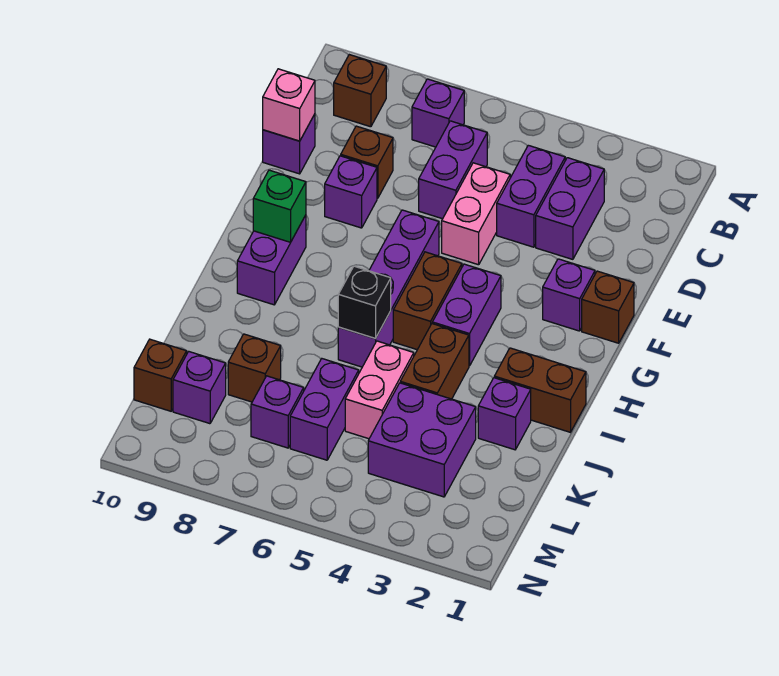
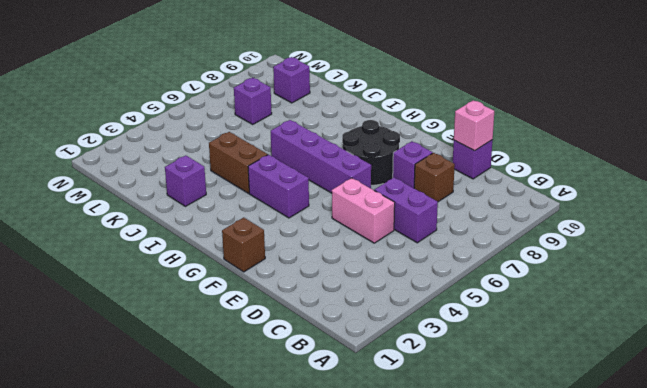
black round brick F7:G8 level 1 -> none
none -> purple brick B7 level 1
none -> brown brick B9 level 1
none -> purple brick C3:D3 level 1

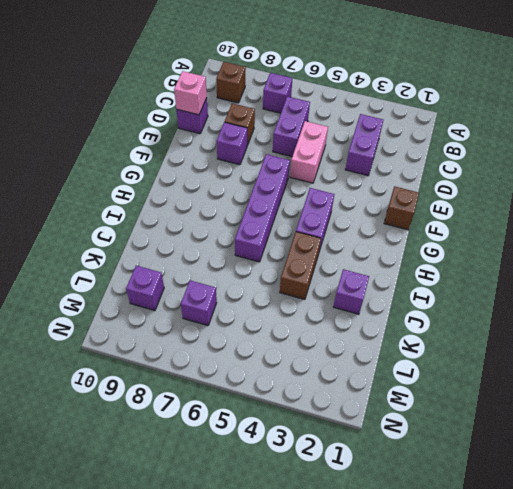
none -> purple brick C4:D4 level 1
none -> purple brick F2 level 1
none -> brown brick G5:H5 level 1

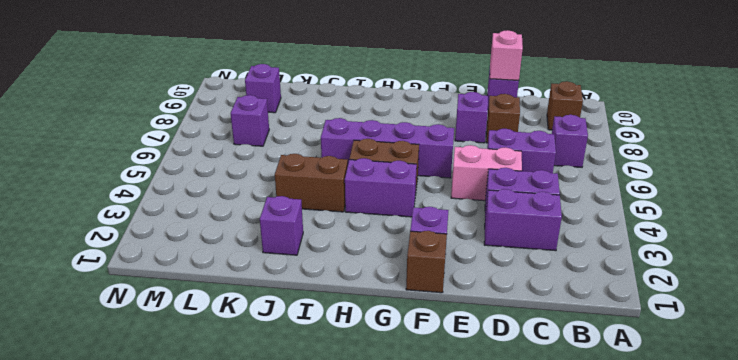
none -> purple brick G9:H9 level 1
none -> brown brick I1:I2 level 1
none -> pink brick J5:K5 level 1

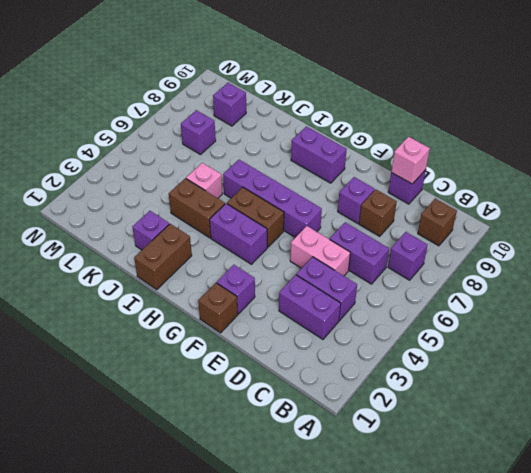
pink brick J5 level 1 -> pink brick J5:K5 level 1
none -> purple brick K3:L4 level 1
none -> purple brick K6:L6 level 1
none -> brown brick K8 level 1

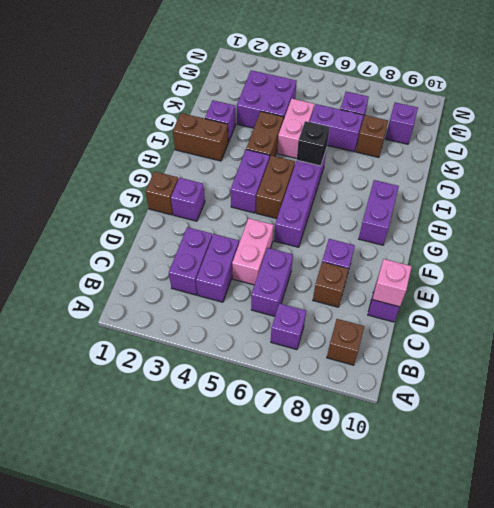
purple brick K6:K7 level 1 -> purple brick K6:L6 level 1
none -> brown brick L10 level 1
none -> green brick G9 level 2

